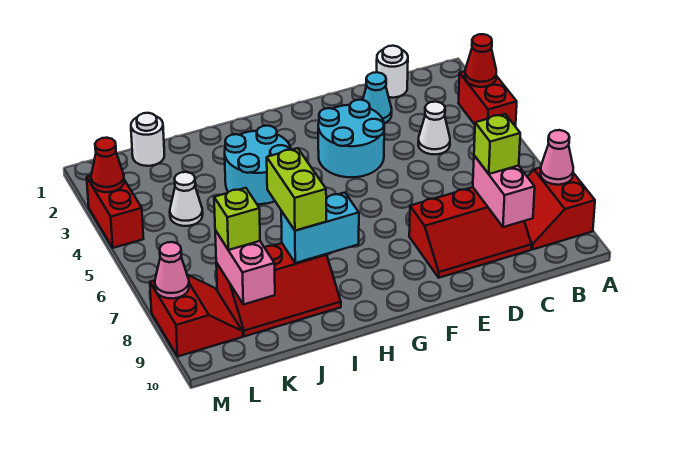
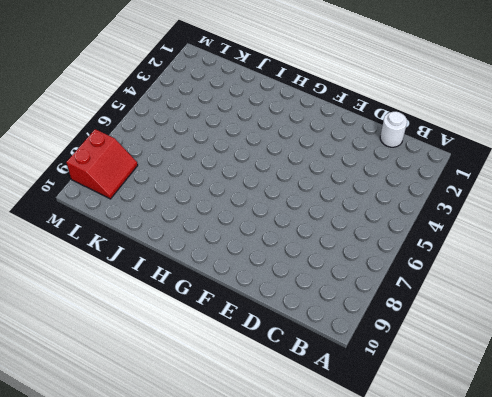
none -> red brick A3:A4 level 1
none -> red slope A8:B9 level 1 top A
none -> white cone C4 level 1

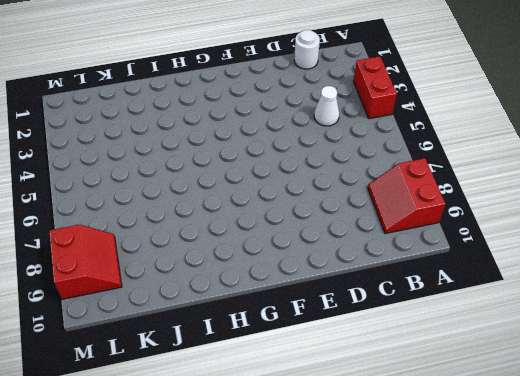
none -> red slope C8:E9 level 1 top 8
none -> cyan cone D2 level 1
none -> cyan round brick E3:F4 level 1

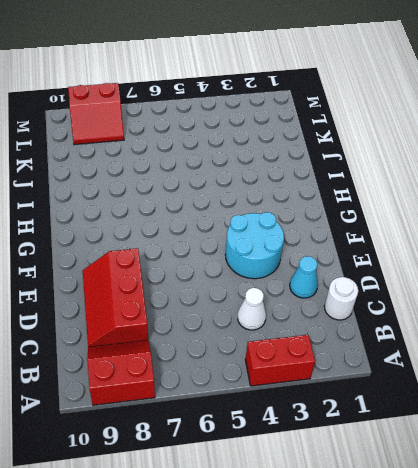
none -> cyan round brick H3:I4 level 1
none -> red slope I8:K9 level 1 top 8
none -> white round brick K1 level 1

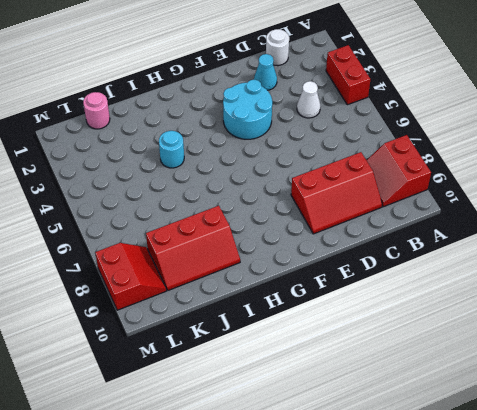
cyan round brick I4 level 1 -> cyan round brick H3:I4 level 1
pink round brick K1 level 1 -> white round brick K1 level 1
none -> white cone K4 level 1
none -> red brick M3:M4 level 1
none -> red cone A3 level 2

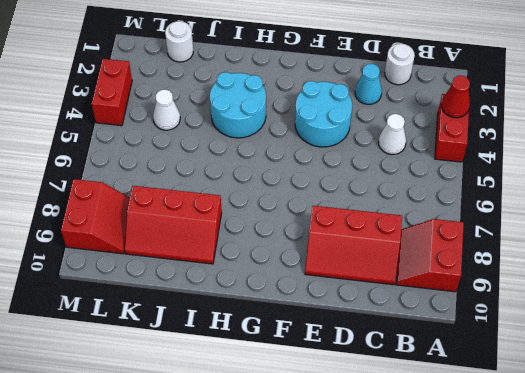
none -> pink cone A8 level 2
none -> pink brick C8:C9 level 2
none -> cyan brick H8:I8 level 2

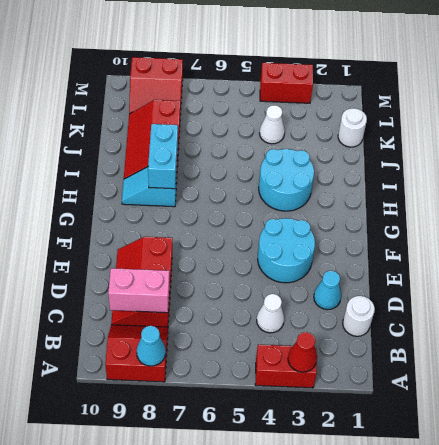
cyan cone A8 level 2 -> pink cone A8 level 2
cyan slope H8:H9 level 1 top 8 -> none
none -> pink brick K8:K9 level 2
none -> red cone M3 level 2
none -> pink cone M8 level 2

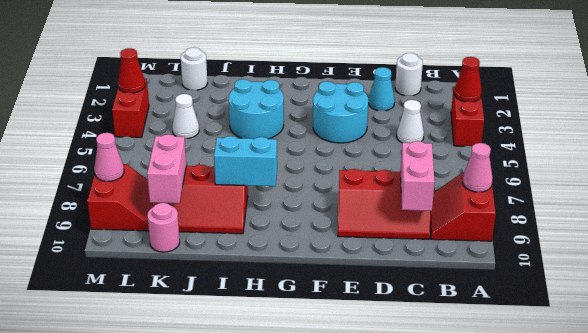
pink round brick K10 level 1 -> none
none -> lime brick C8 level 3
none -> lime brick I7:I8 level 3
none -> lime brick K8 level 3

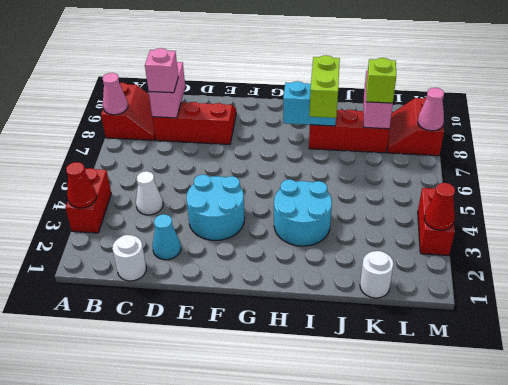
pink brick C8 level 3 -> lime brick C8 level 3
none -> white cone K4 level 1

